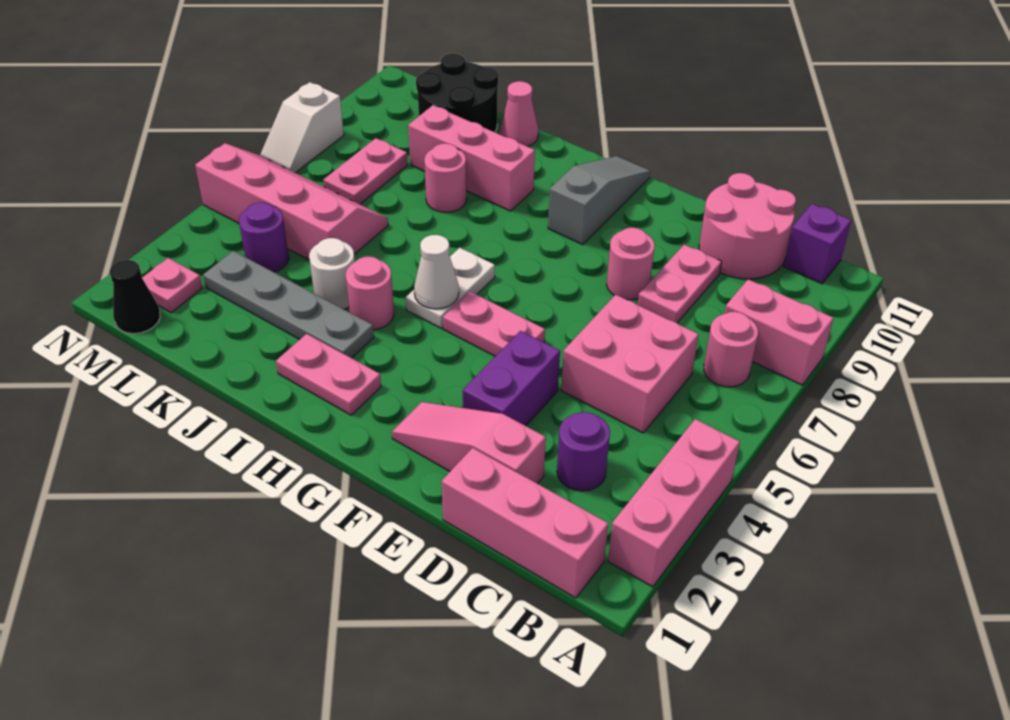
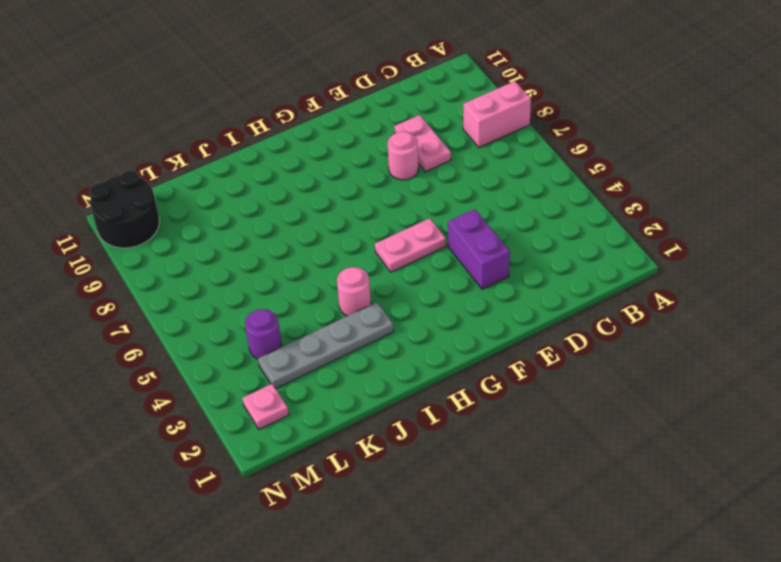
black round brick M10:N11 level 1 -> black round brick K10:L11 level 1
none -> pink brick A2:A4 level 1
none -> pink brick B1:D1 level 1
none -> pink round brick B7 level 1
none -> purple brick B11 level 1

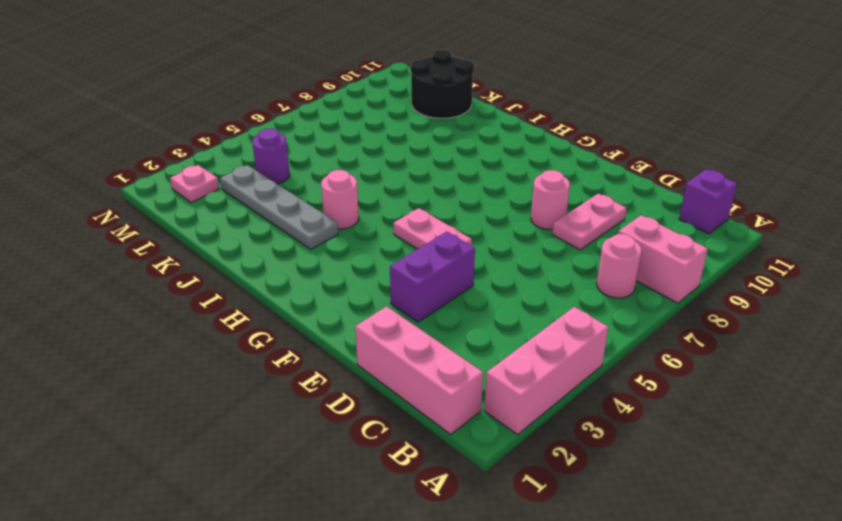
none -> purple round brick C3 level 1
none -> pink brick C5:D6 level 1
none -> pink round brick C10:D11 level 1
none -> pink slope D2:F2 level 1 top D

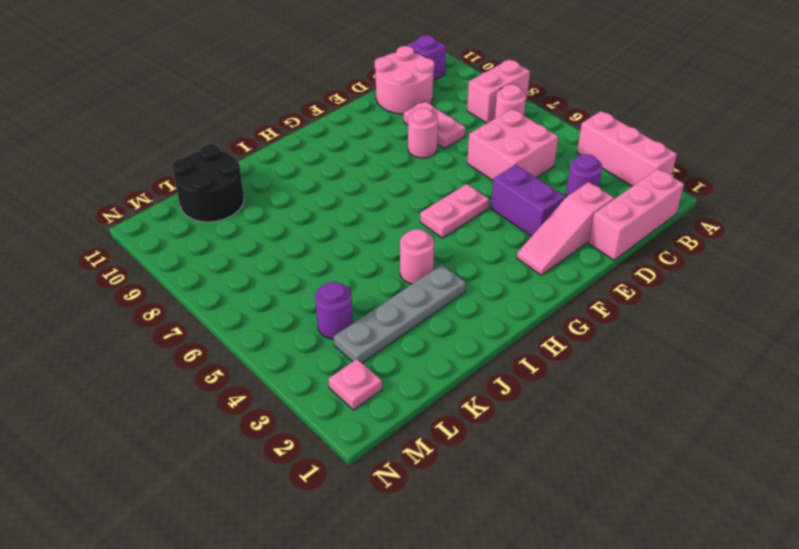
none -> grey slope G9:G11 level 1 top 9
none -> pink plate H2:I2 level 1
none -> white plate H5:H6 level 1
none -> pink brick I9:K9 level 1

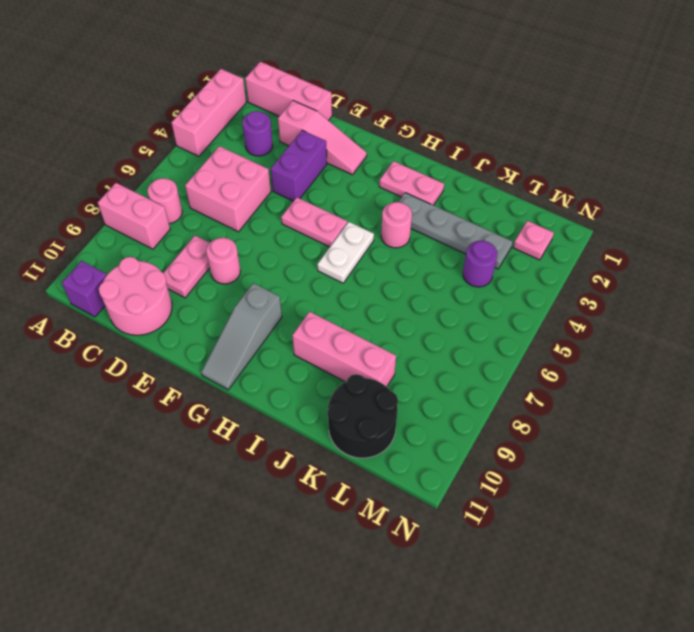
none -> white round brick J4 level 1
none -> pink round brick J8 level 1
none -> pink cone J11 level 1
none -> pink slope K5:N6 level 1 top 5

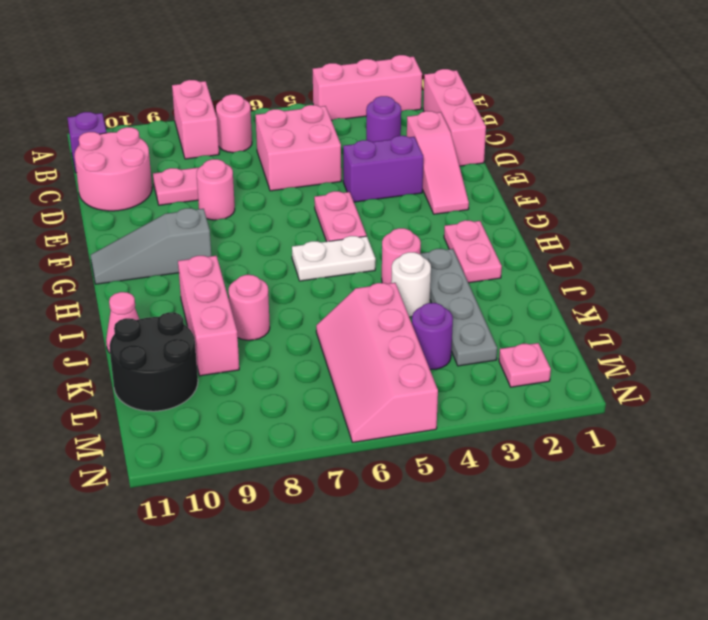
none -> pink plate L7:L8 level 1
none -> black cone M1 level 1
none -> white slope N7:N8 level 1 top 8
none -> white cone H5 level 2

